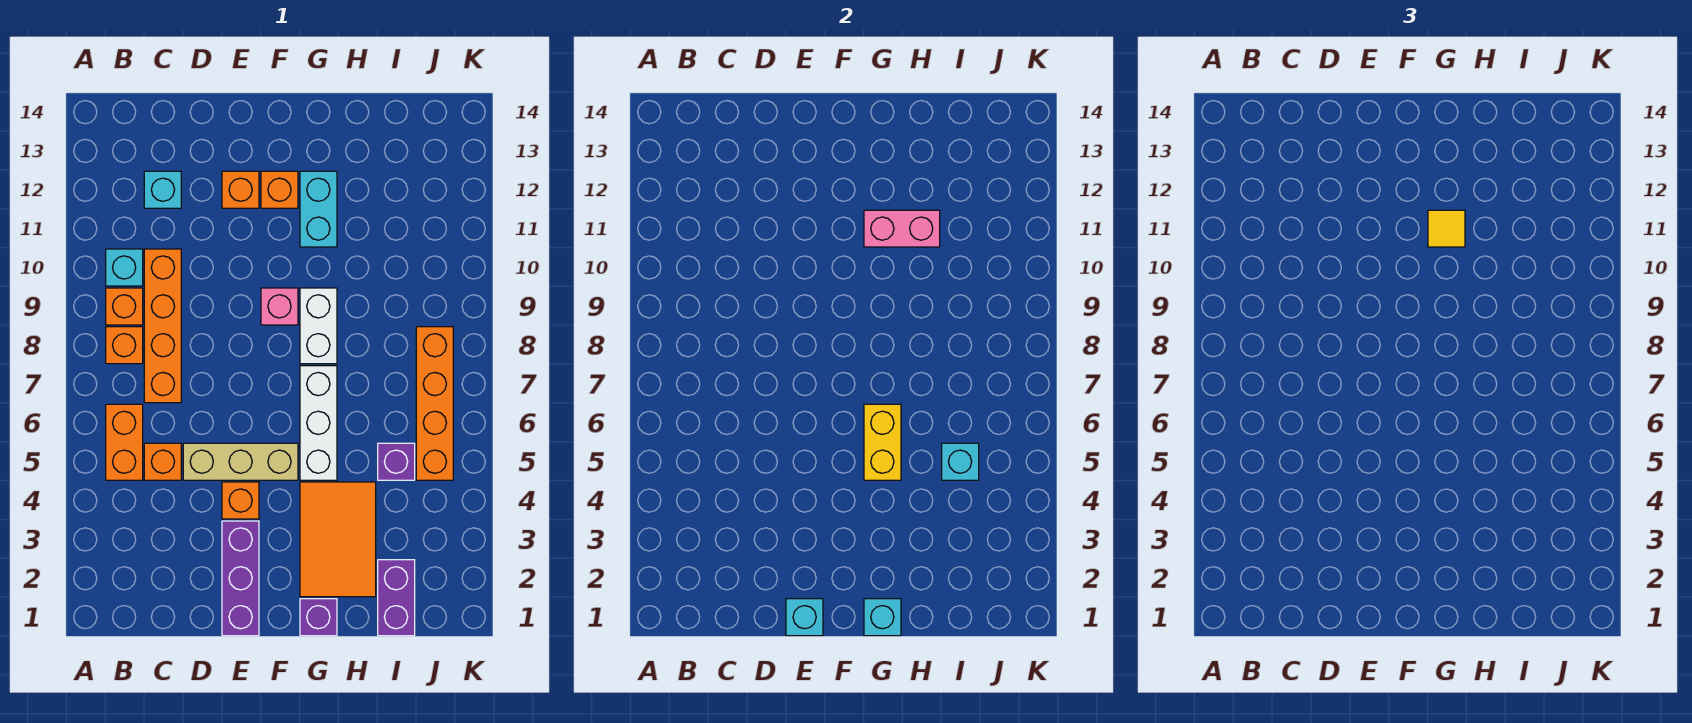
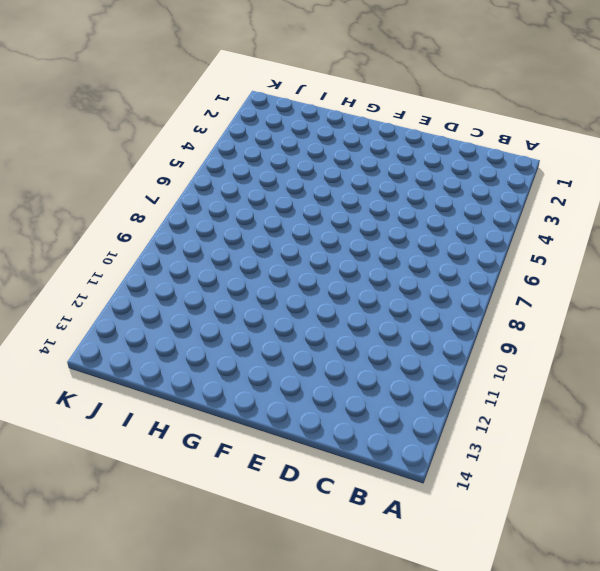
none -> orange brick B5:B6 level 1
none -> orange brick B8 level 1
none -> orange brick B9 level 1

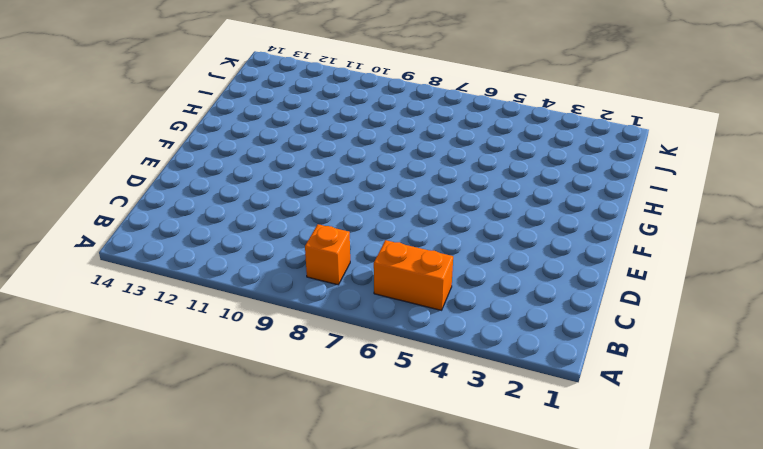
none -> orange brick B9 level 1
none -> cyan brick B10 level 1
none -> orange brick C5 level 1

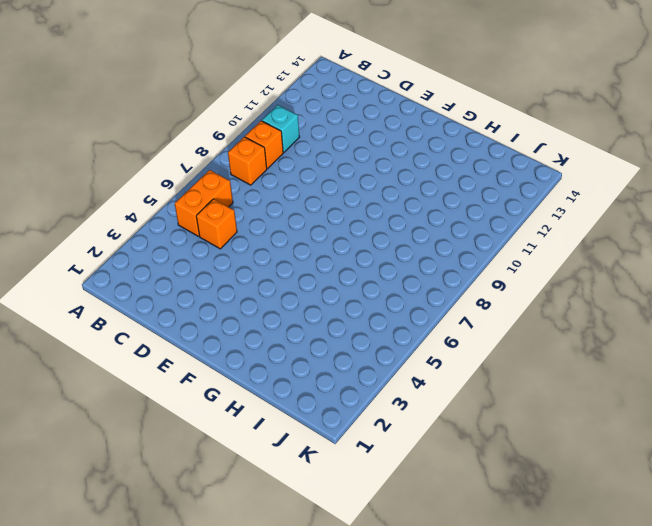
none -> orange brick C7:C10 level 1
none -> cyan brick C12 level 1
none -> tan brick D5:F5 level 1

